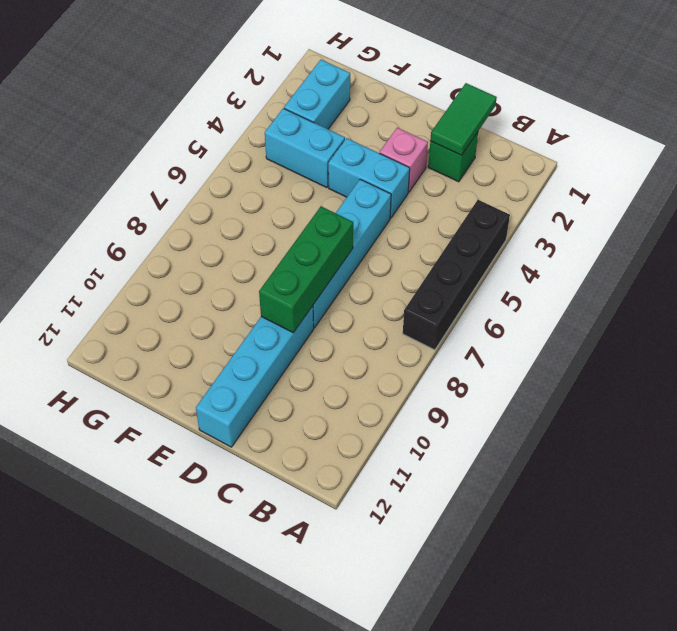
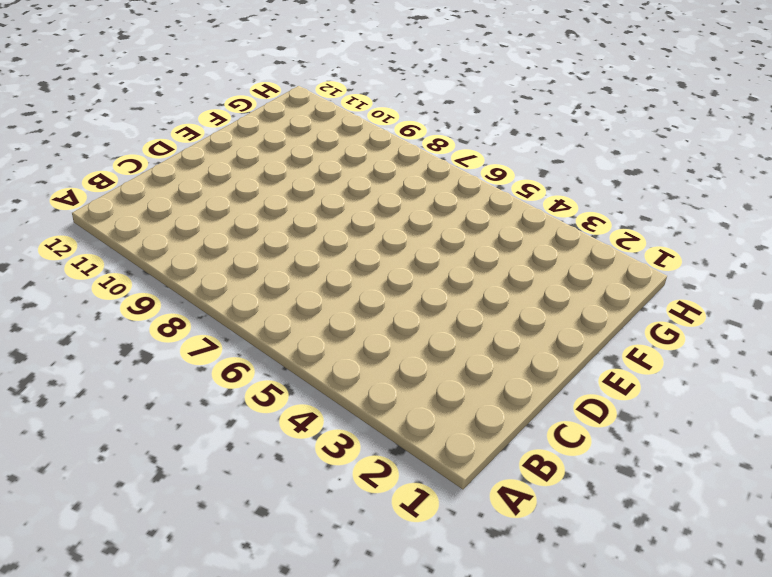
none -> black brick A4:A7 level 1
none -> green brick C2 level 1

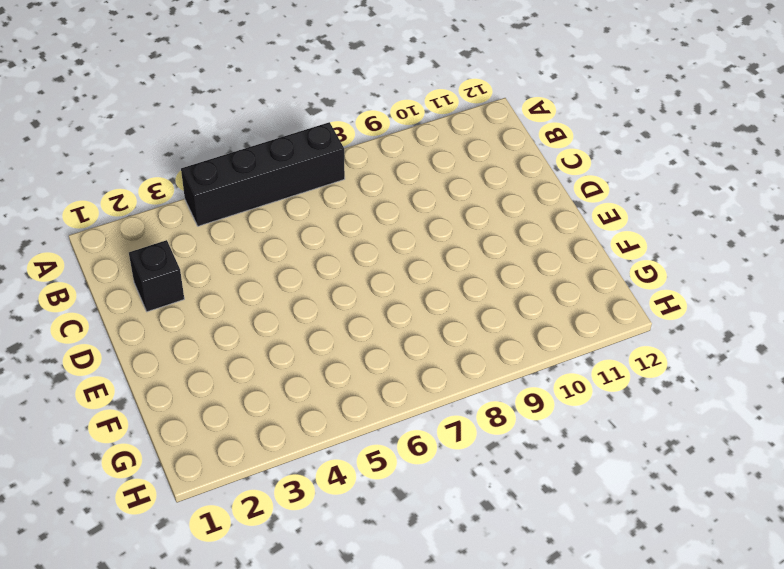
black brick C2 level 1 -> green brick C2 level 1
none -> pink brick D3 level 1
none -> cyan brick D4:E4 level 1

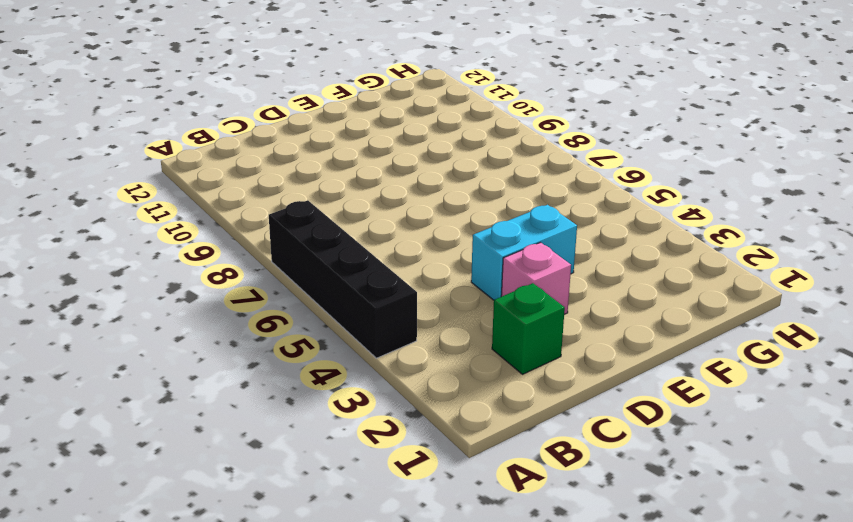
none -> cyan brick D5:D8 level 1
none -> cyan brick D9:D12 level 1

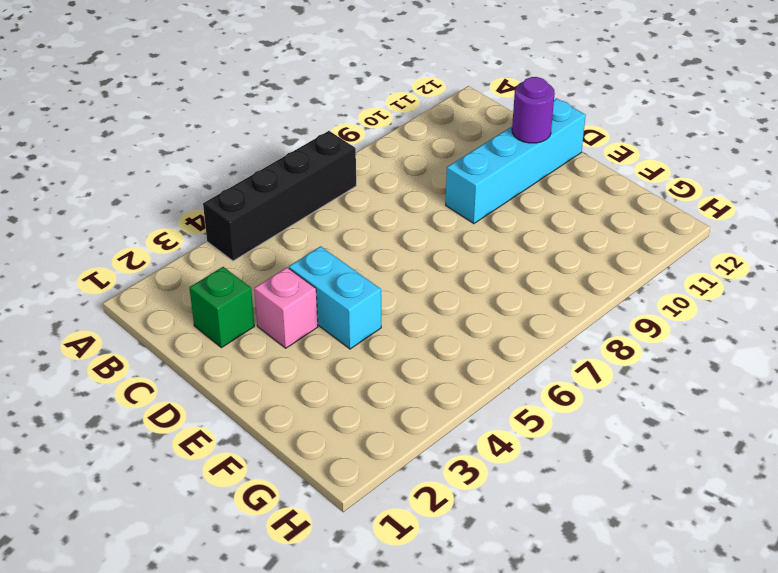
purple round brick D11 level 2 -> none
none -> cyan brick D5:D8 level 1
none -> cyan brick F4:G4 level 1

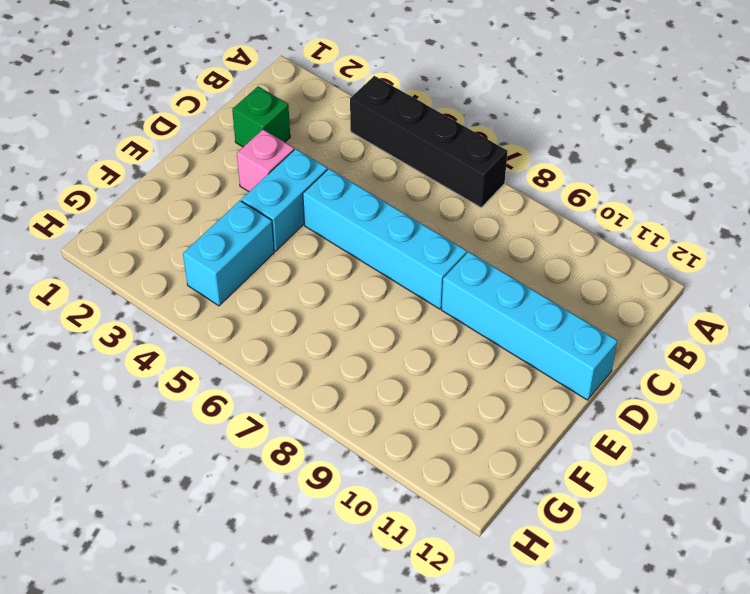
none -> cyan brick G2:G3 level 1
none -> green tile C1:C2 level 2

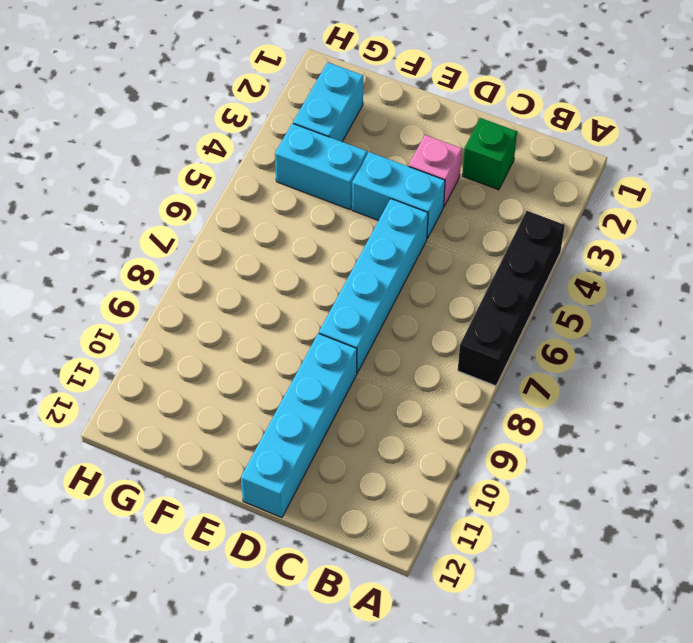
none -> green tile C1:C2 level 2
none -> green brick D7:D9 level 2

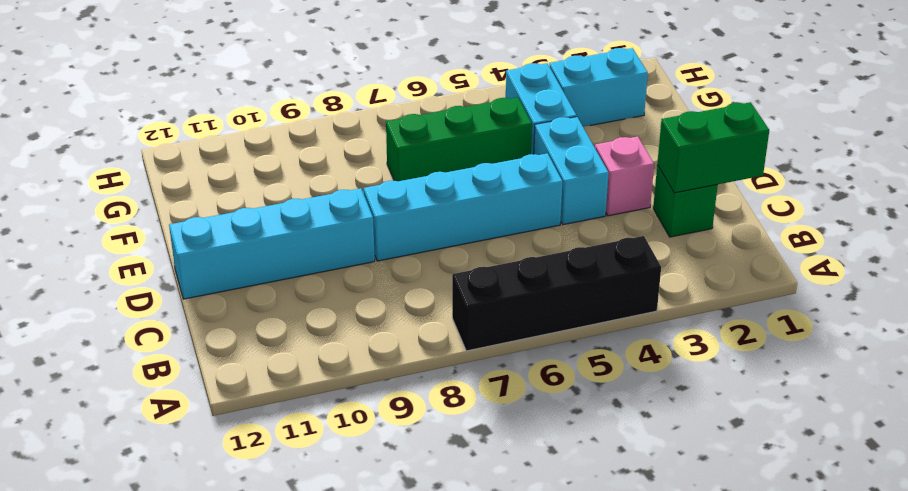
green brick C1:C2 level 2 -> green tile C1:C2 level 2
green brick F5:F7 level 1 -> green brick D7:D9 level 2

